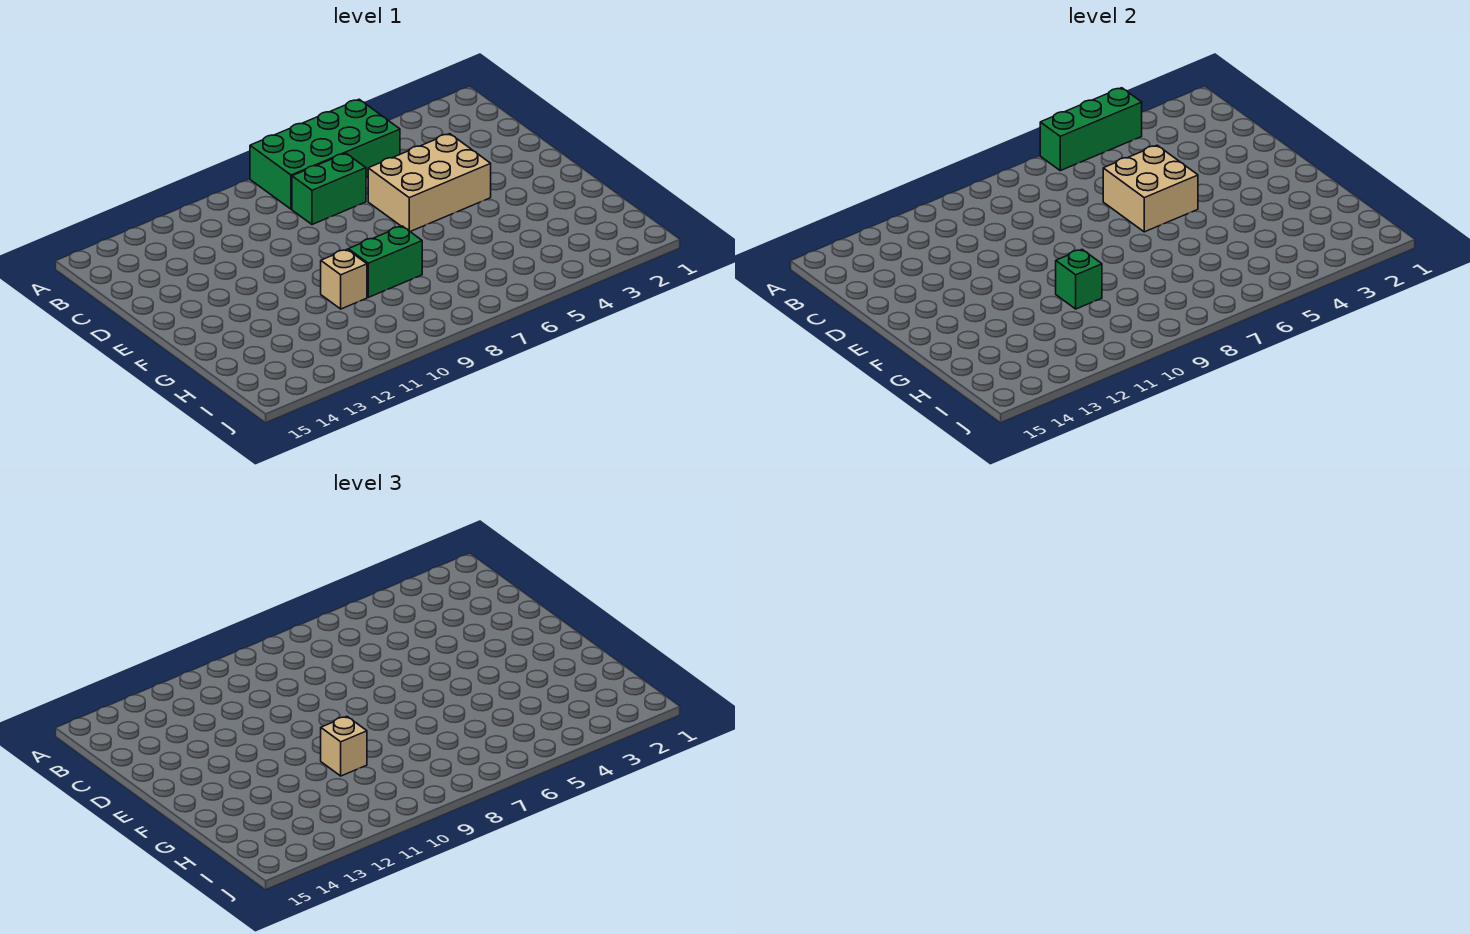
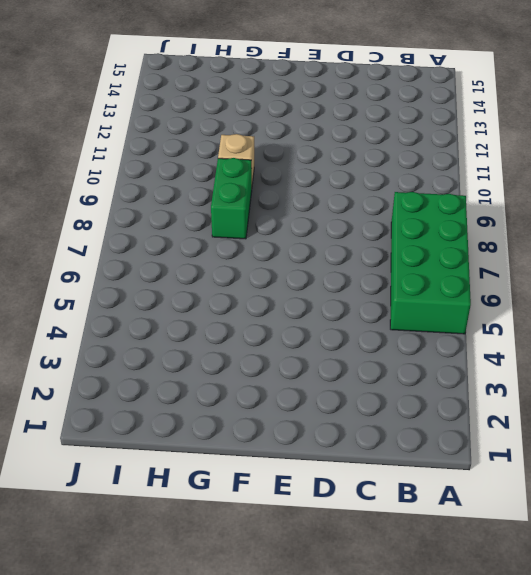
none -> green brick C7:C8 level 1
none -> tan brick D4:E6 level 1

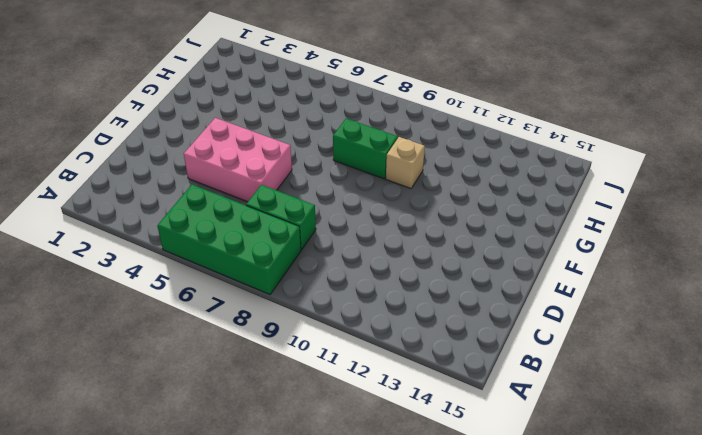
pink brick D4:E6 level 1 -> tan brick D4:E6 level 1
none -> green brick A4:A6 level 2
none -> tan brick D5:E6 level 2

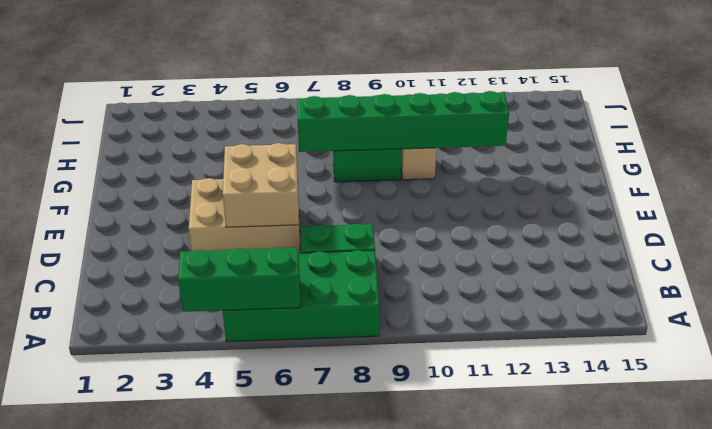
green brick G7:G12 level 2 -> green brick G10 level 2
none -> tan brick G10 level 3

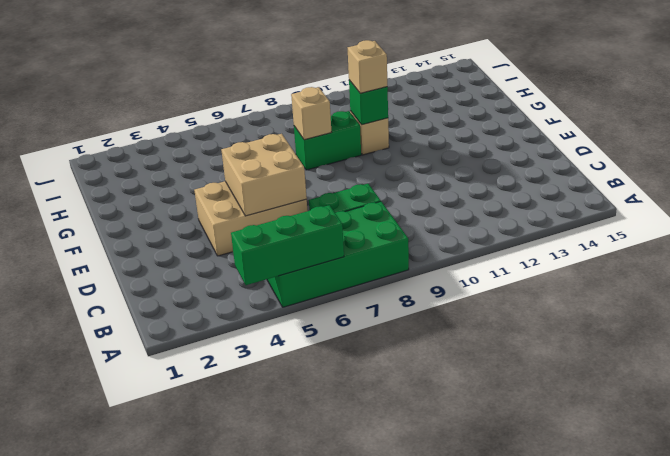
tan brick G8 level 2 -> none

